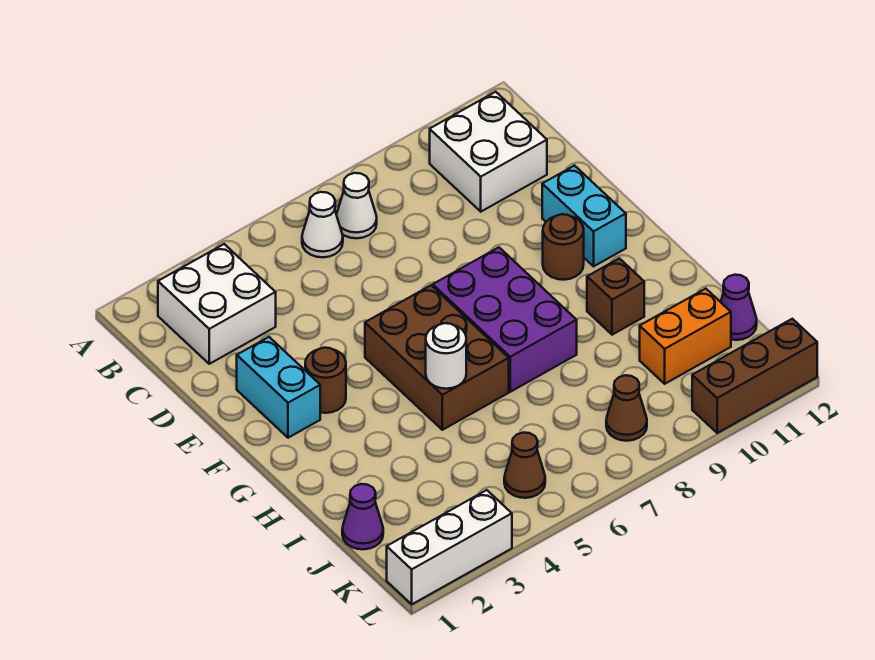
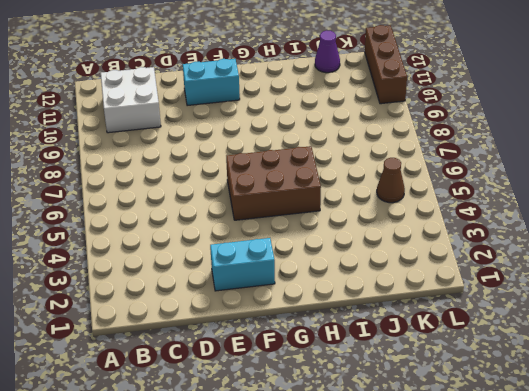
none -> white brick B2:C3 level 1
none -> white cone B6 level 1
none -> white cone B7 level 1

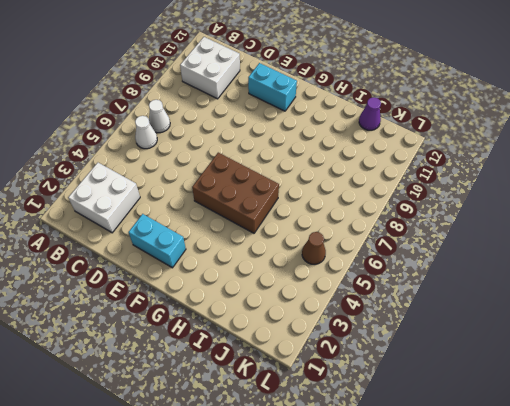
none -> brown round brick F3 level 1
none -> purple brick F7:H8 level 1
none -> brown round brick F10 level 1

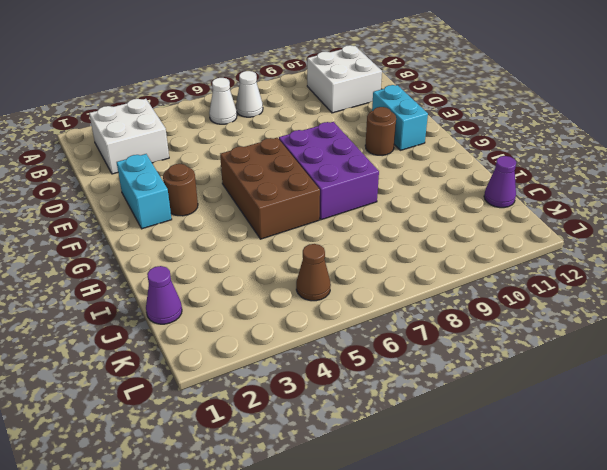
none -> brown brick H10 level 1
none -> orange brick J10:J11 level 1
none -> brown cone K8 level 1

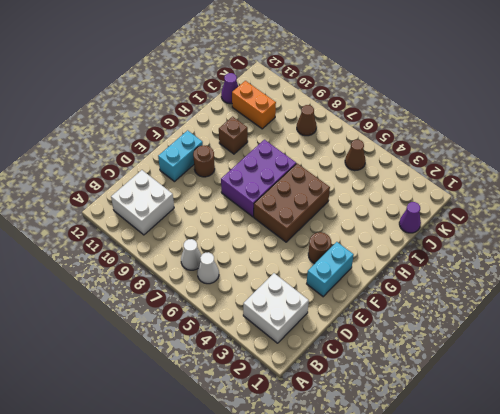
none -> white brick L1:L3 level 1
none -> brown brick L10:L12 level 1
none -> white round brick H5 level 2

